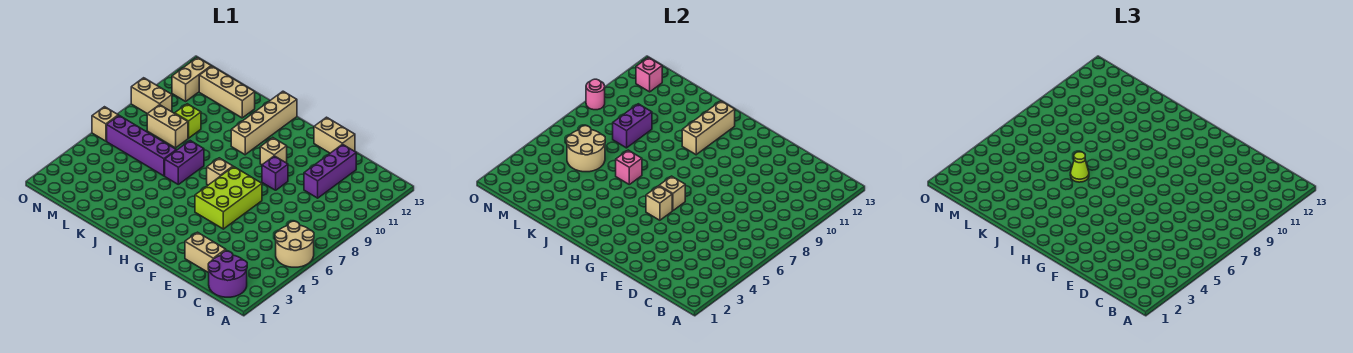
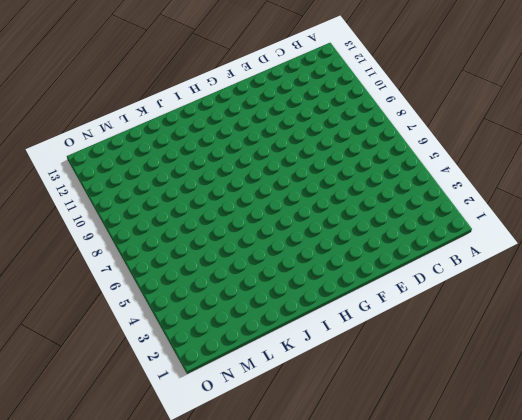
none -> tan round brick A5:B6 level 1
none -> purple round brick B1:C2 level 1
none -> tan brick D2:E2 level 1

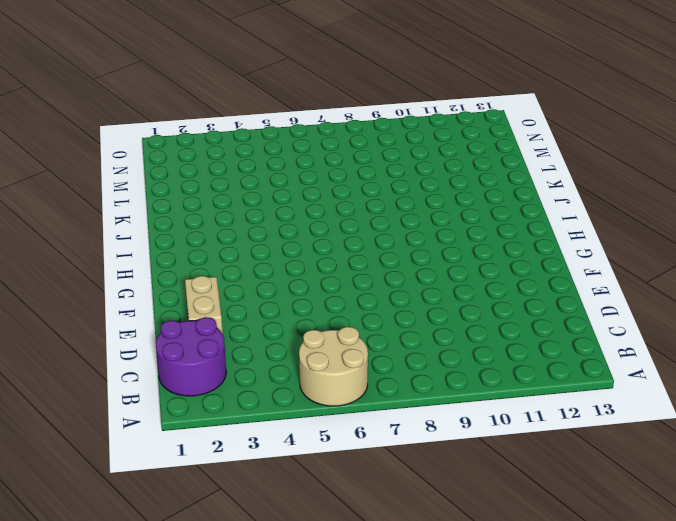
none -> purple brick D10:D12 level 1
none -> tan brick E13:F13 level 1
none -> lime brick F5:G7 level 1

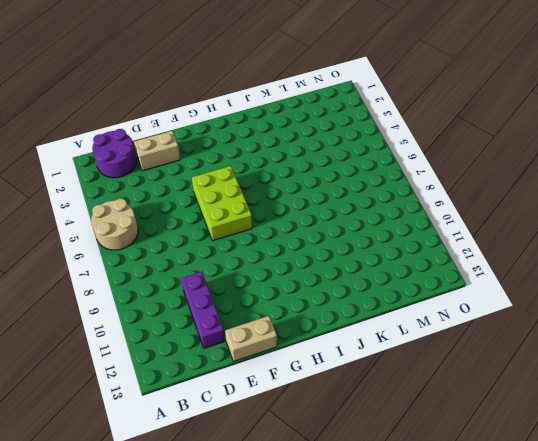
none -> purple brick F9 level 1
none -> tan brick G10 level 1
none -> tan brick H7 level 1

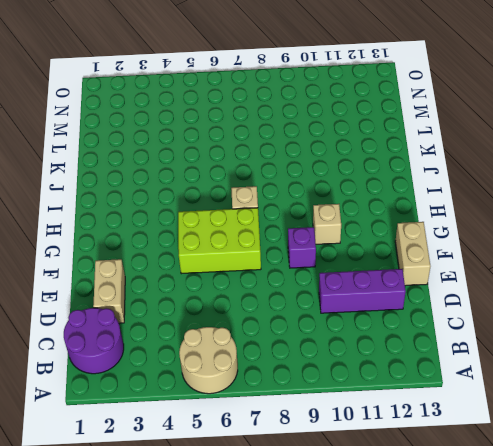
none -> tan brick I10:I13 level 1
none -> purple brick J6:J7 level 1
none -> purple brick K6:N6 level 1

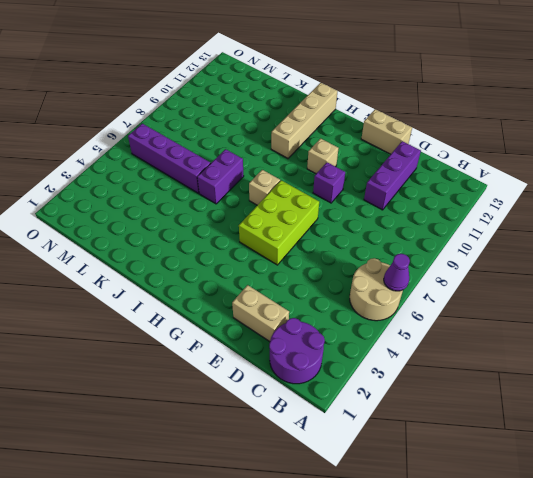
purple cone A6 level 2 -> none
none -> tan brick K12:M12 level 1
none -> tan brick L8:M8 level 1
none -> lime brick L9 level 1

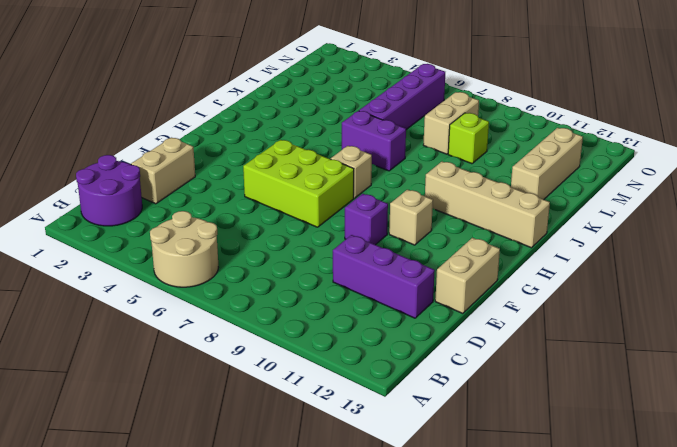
none -> tan brick N9:O9 level 1
none -> tan brick N11:N12 level 1
none -> tan brick O6 level 1

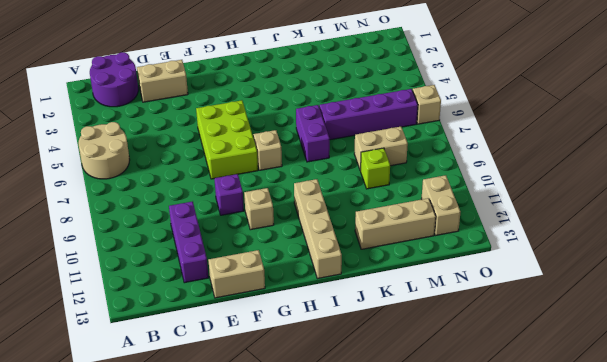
none -> tan brick N9:O9 level 1
none -> tan brick G5 level 2
none -> tan brick G6 level 2

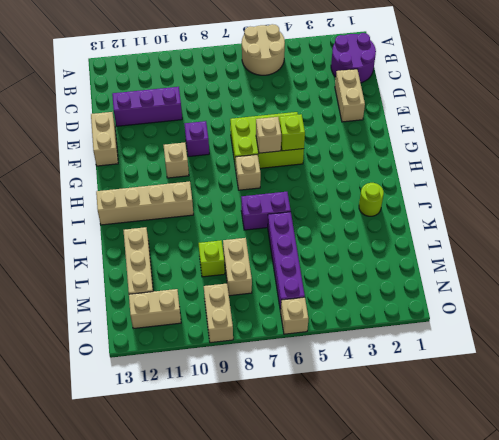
lime brick G5 level 2 -> tan brick G5 level 2
lime round brick J2 level 1 -> none
none -> tan brick I10:I12 level 2
none -> pink brick J6 level 2
none -> tan round brick L5:M6 level 2

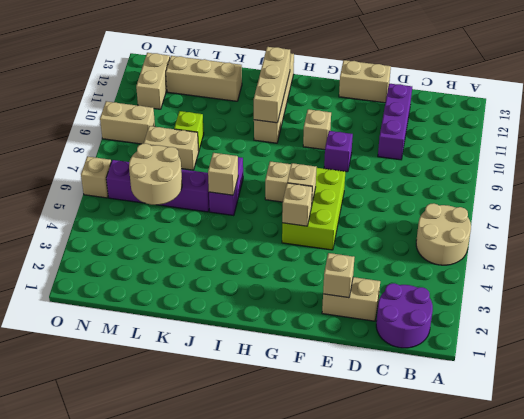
tan brick E2 level 2 -> none
tan brick J6 level 2 -> pink brick J6 level 2
none -> purple brick L8:L9 level 2
none -> pink brick N12 level 2
none -> pink round brick O9 level 2

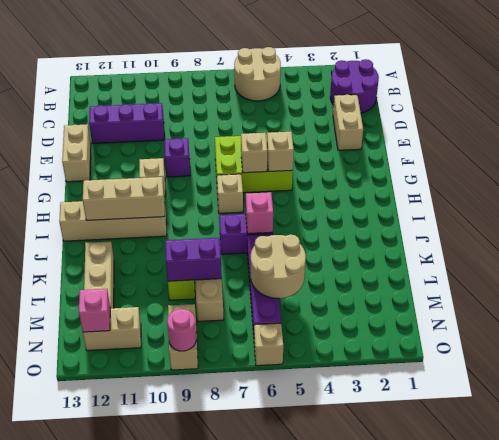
none -> lime cone J6 level 3

